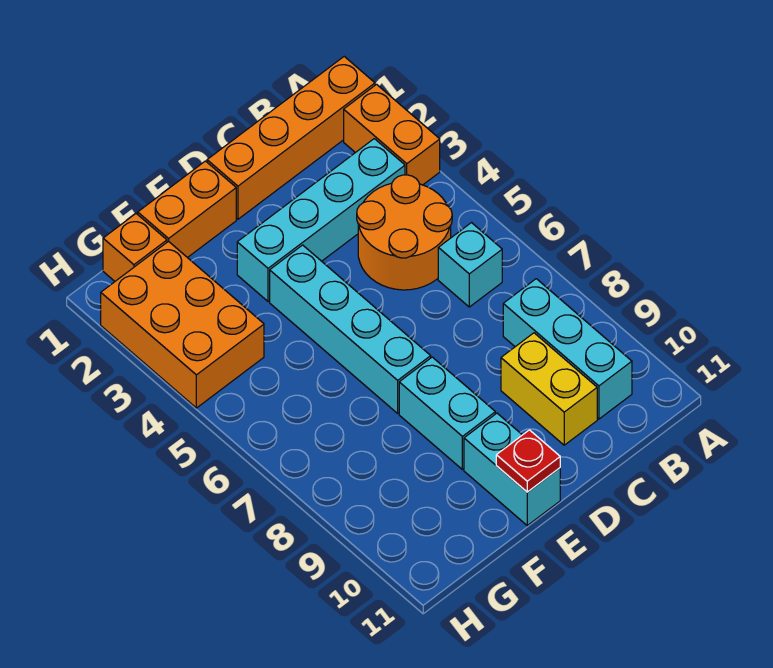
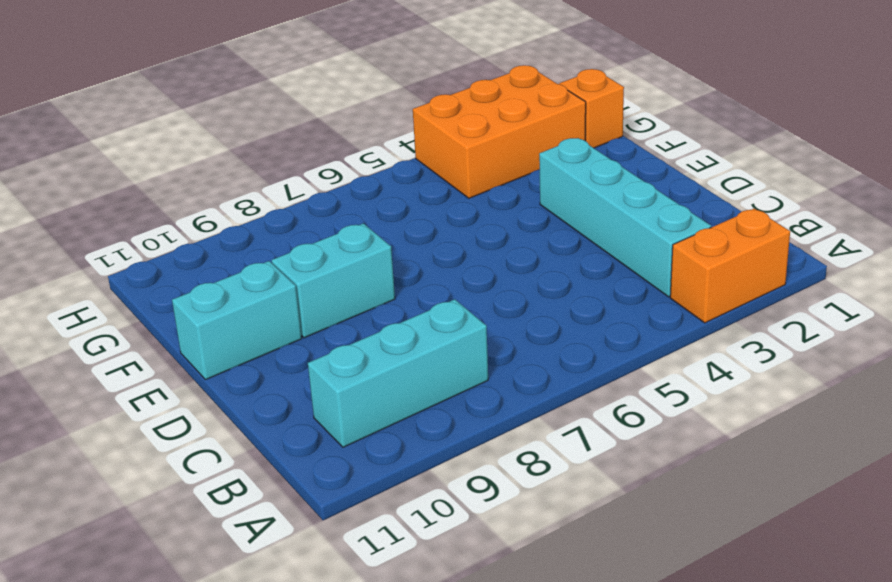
none -> orange brick A1:D1 level 1
none -> orange round brick B4:C5 level 1
none -> cyan brick B6 level 1

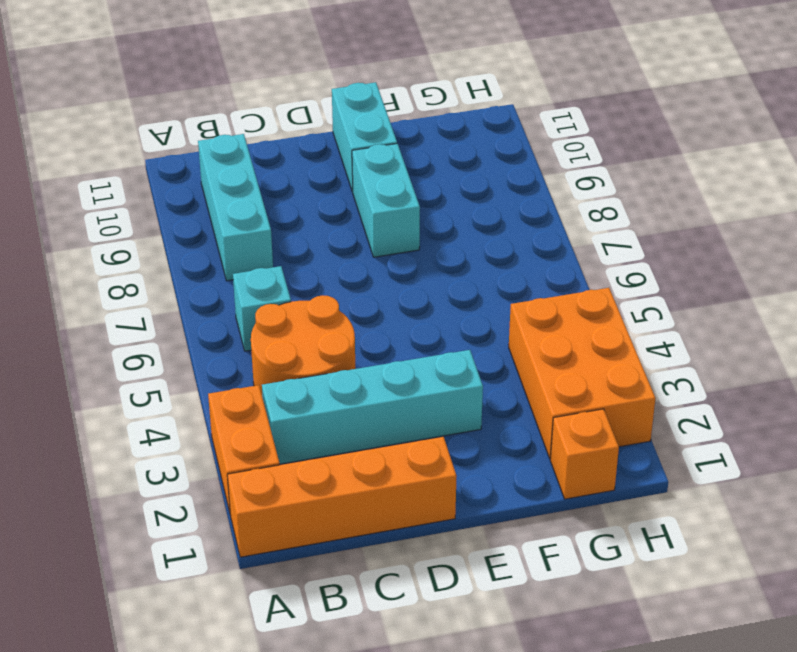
none -> yellow brick C9:C10 level 1
none -> orange brick E1:F1 level 1
none -> cyan brick E4:E7 level 1

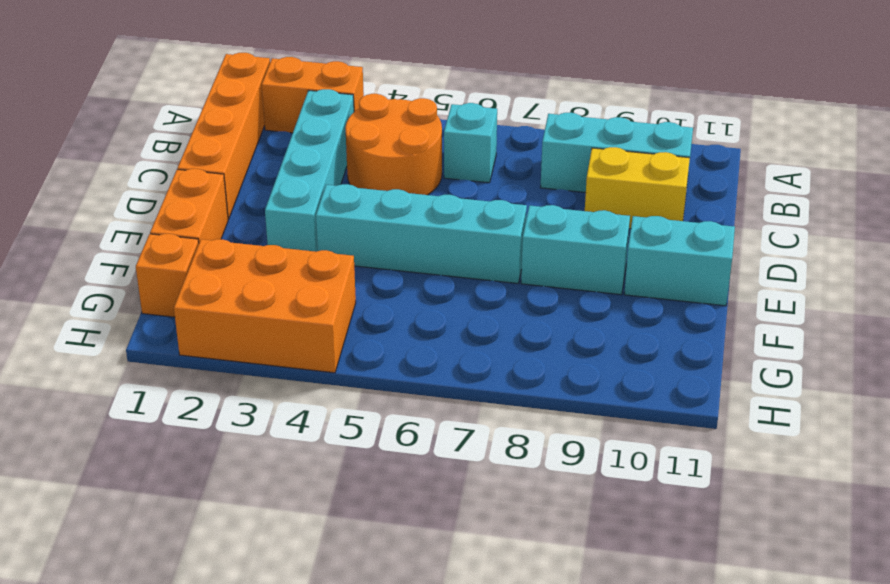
none -> red plate E11 level 2

